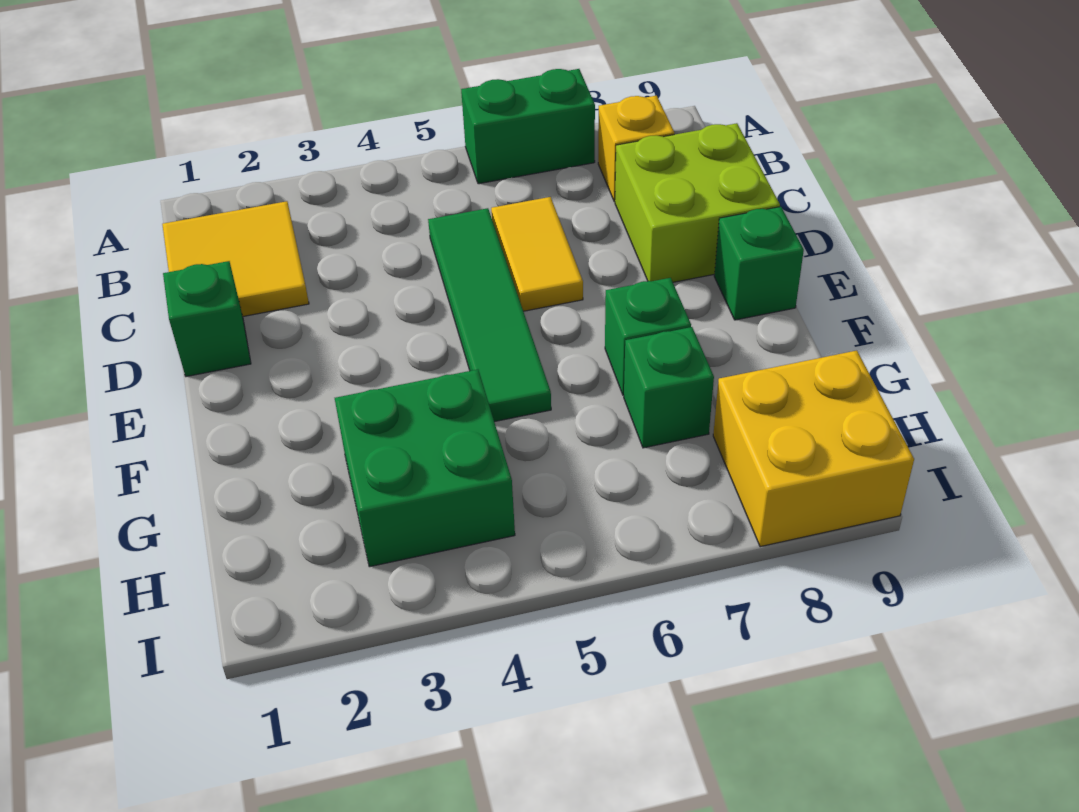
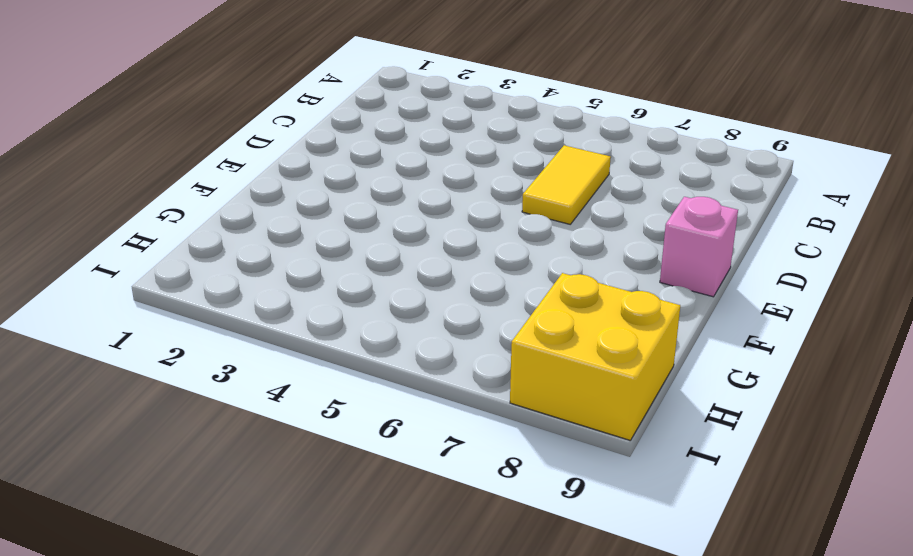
pink brick E9 level 1 -> green brick E9 level 1
none -> green brick A6:A7 level 1
none -> yellow tile B1:C2 level 1
none -> yellow brick B8 level 1

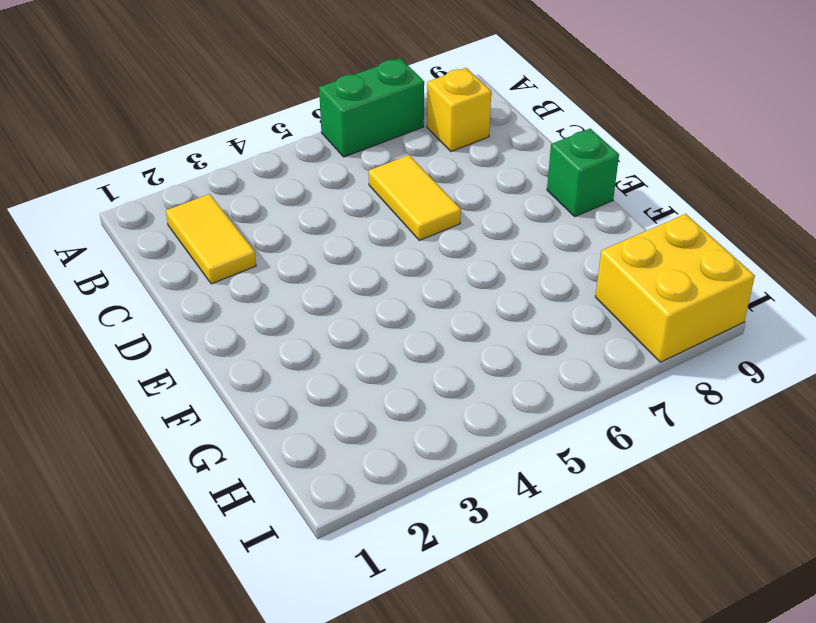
yellow tile B2:C2 level 1 -> yellow tile B1:C2 level 1
none -> green tile C5:F5 level 1
none -> lime brick C8:D9 level 1
none -> green brick D1 level 1

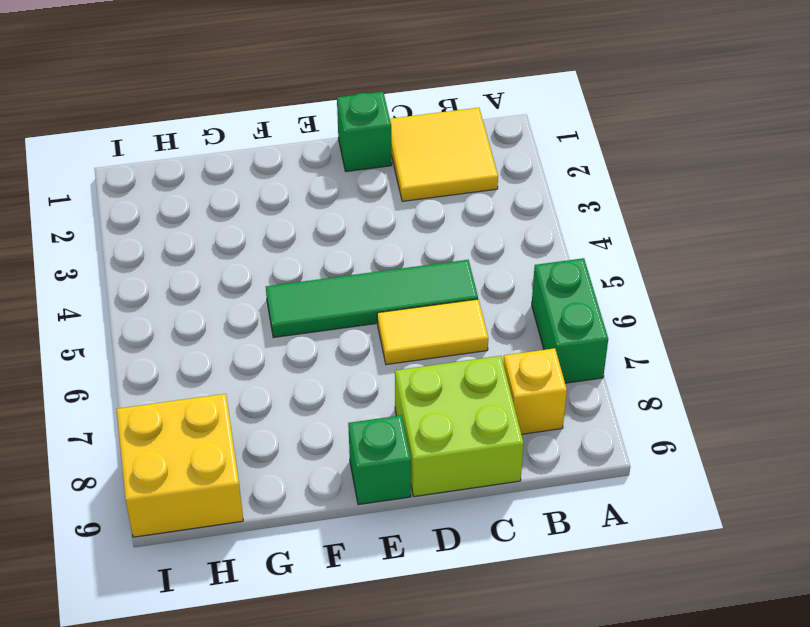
none -> green brick F7 level 1
none -> green brick G3:H4 level 1
none -> green brick G7 level 1

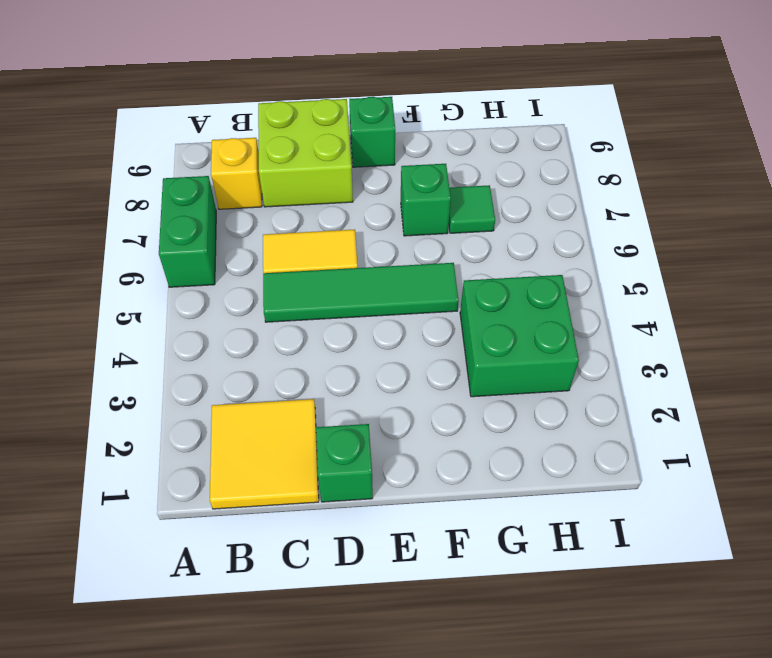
green tile G7 level 1 -> green brick G7 level 1
none -> yellow brick H8:I9 level 1

